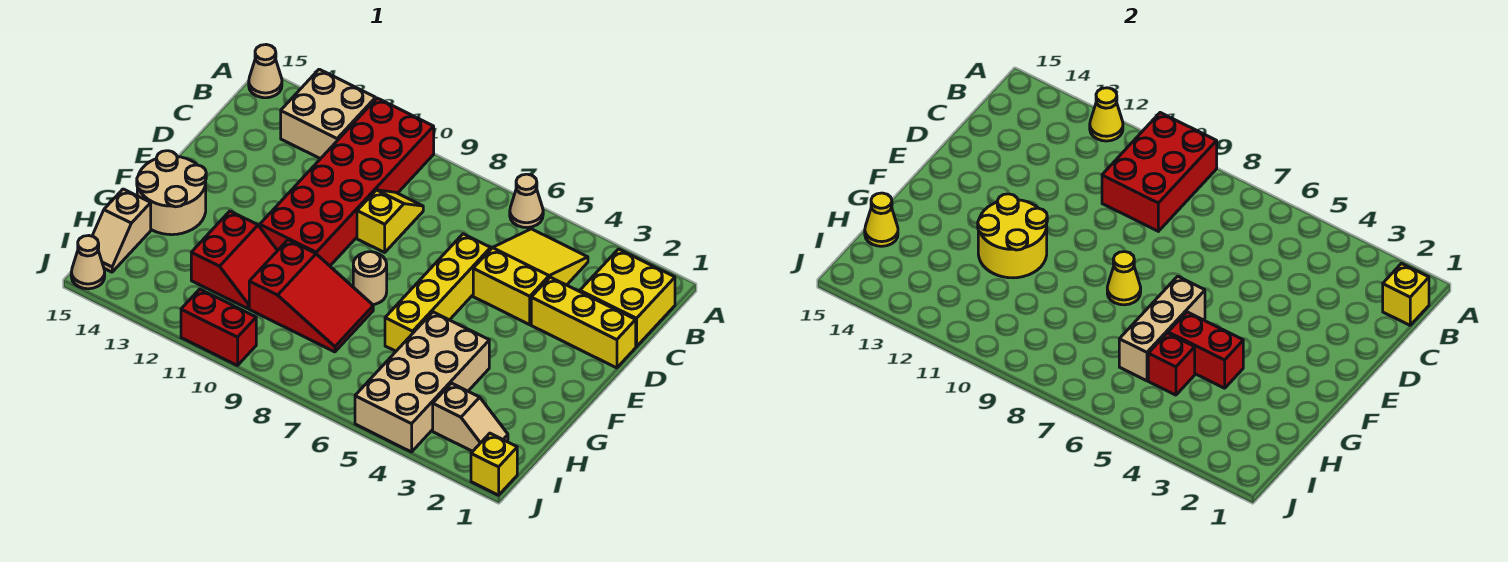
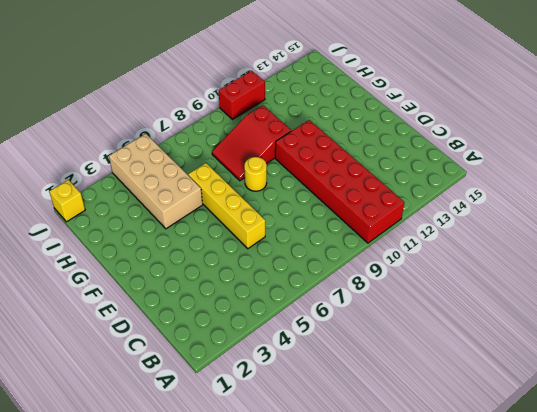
yellow round brick F8 level 1 -> tan round brick F8 level 1
none -> tan cone A6 level 1
none -> tan brick A12:B13 level 1
none -> tan cone A15 level 1

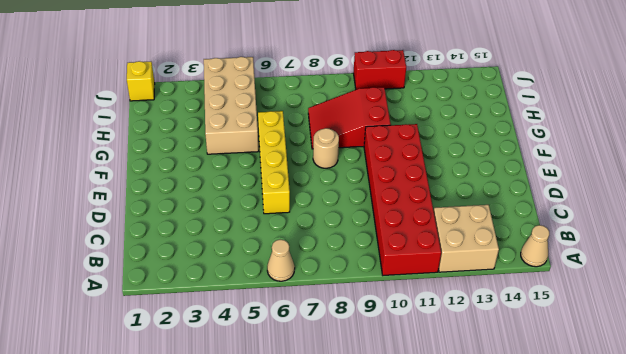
none -> yellow brick B1:C2 level 1
none -> yellow slope B4:D5 level 1 top D
none -> yellow slope C9:D9 level 1 top D

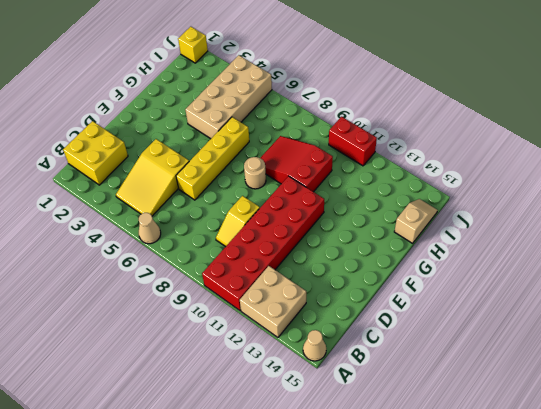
none -> yellow brick D1:D3 level 1
none -> tan round brick F14:G15 level 1
none -> red slope G11:H12 level 1 top 12

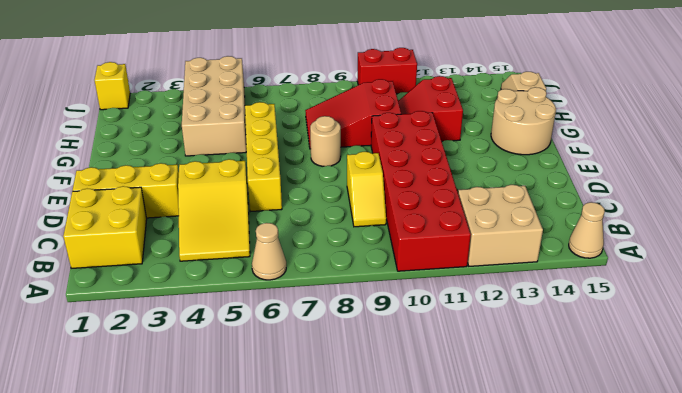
none -> tan slope I2:I3 level 1 top 3
none -> tan cone J15 level 1
none -> red brick A9:C10 level 2

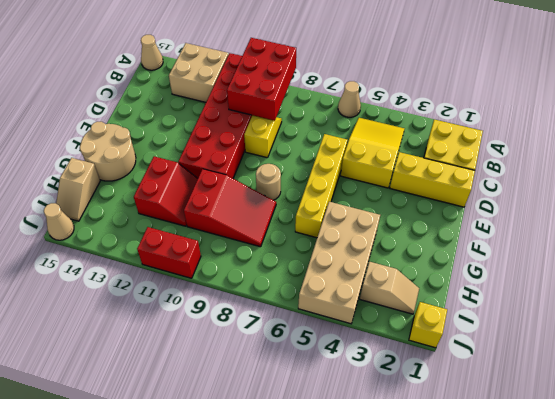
none -> yellow cone A12 level 2
none -> yellow brick B1 level 2
none -> tan brick F6:H6 level 2

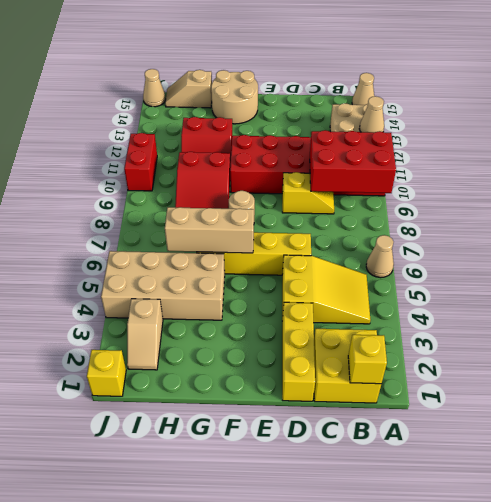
tan cone A12 level 2 -> yellow cone A12 level 2
none -> yellow cone F8 level 2
none -> yellow round brick F11:G12 level 2
none -> red brick G4:G5 level 2

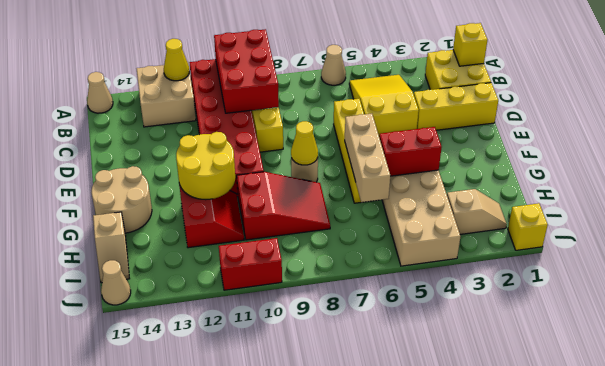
none -> red brick H5 level 2
none -> yellow cone H15 level 2

